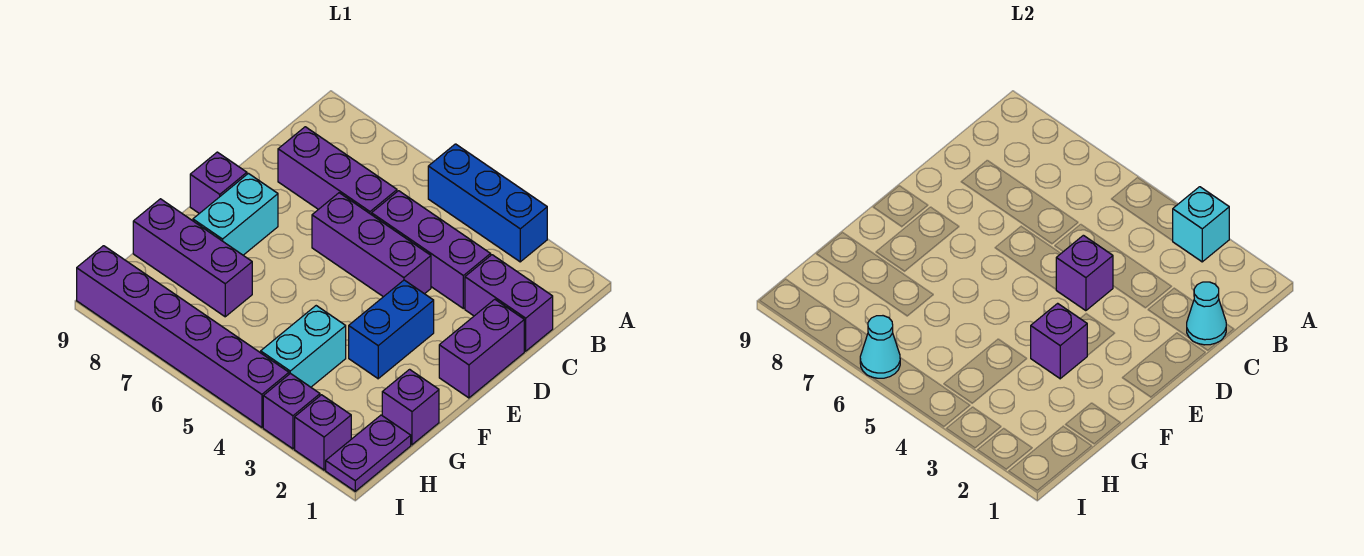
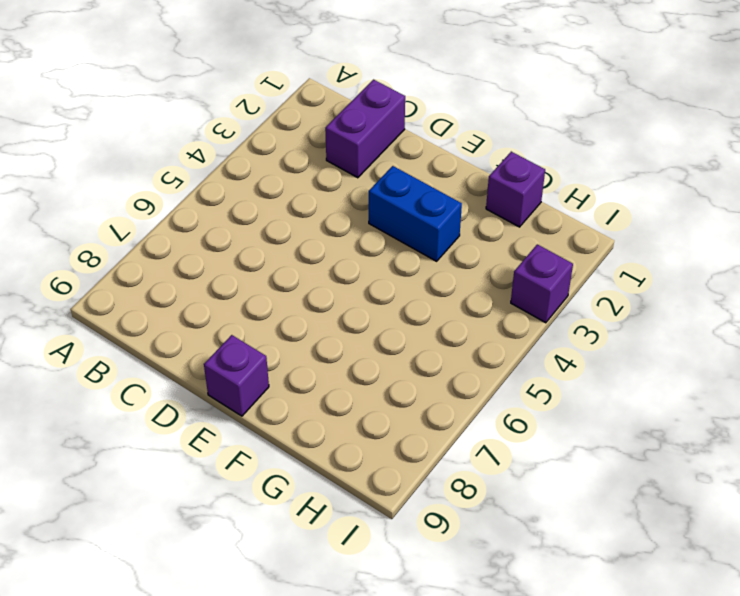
none -> blue brick A3:A5 level 1
none -> purple brick C3:C5 level 1
none -> purple brick C6:C8 level 1

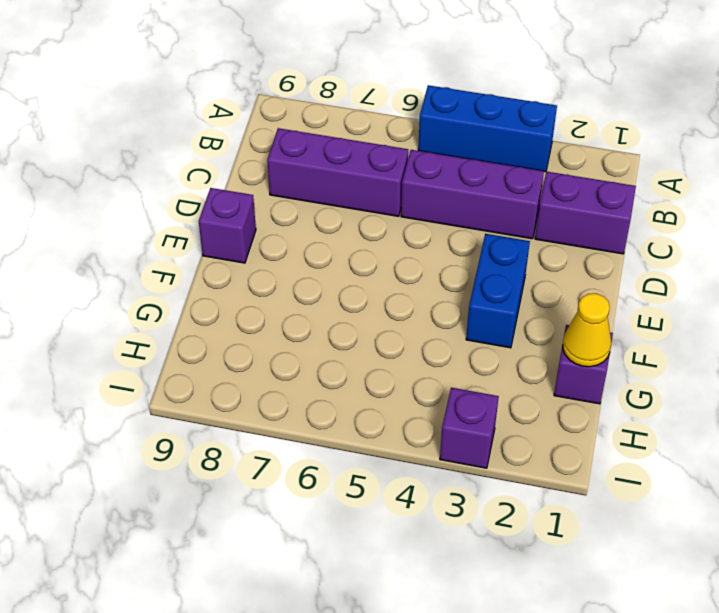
yellow cone G1 level 2 -> none
none -> purple brick D1:E1 level 1
none -> purple brick D4:D6 level 1
none -> cyan brick E8:F8 level 1

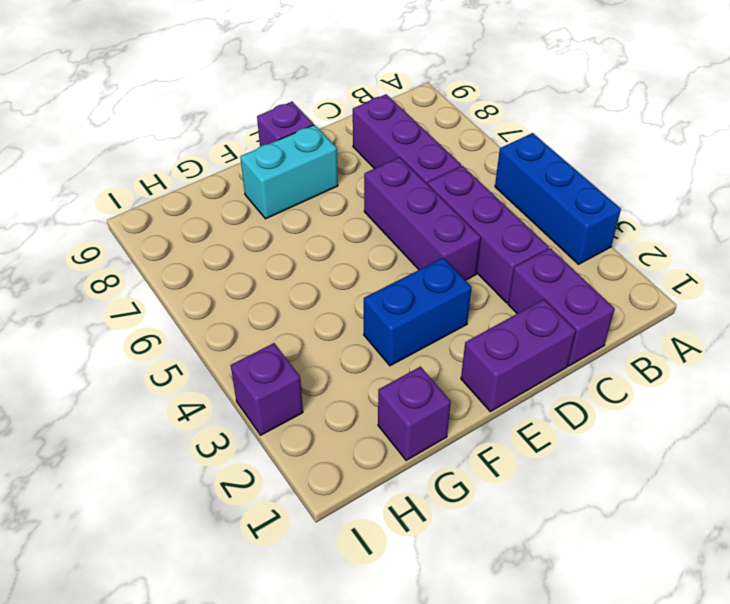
none -> cyan brick G4:H4 level 1
none -> purple brick G7:G9 level 1
none -> purple plate H1:I1 level 1

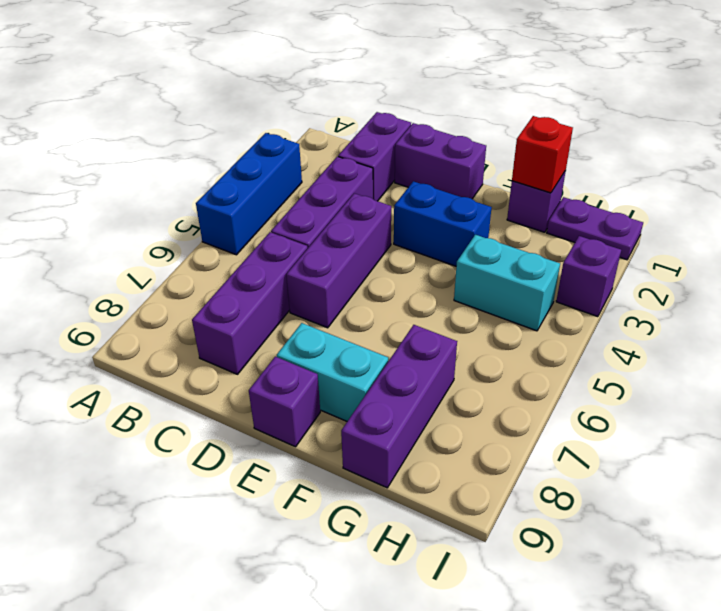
red brick G1 level 2 -> none
none -> purple brick I2 level 1
none -> purple brick I4:I9 level 1
none -> cyan brick A3 level 2

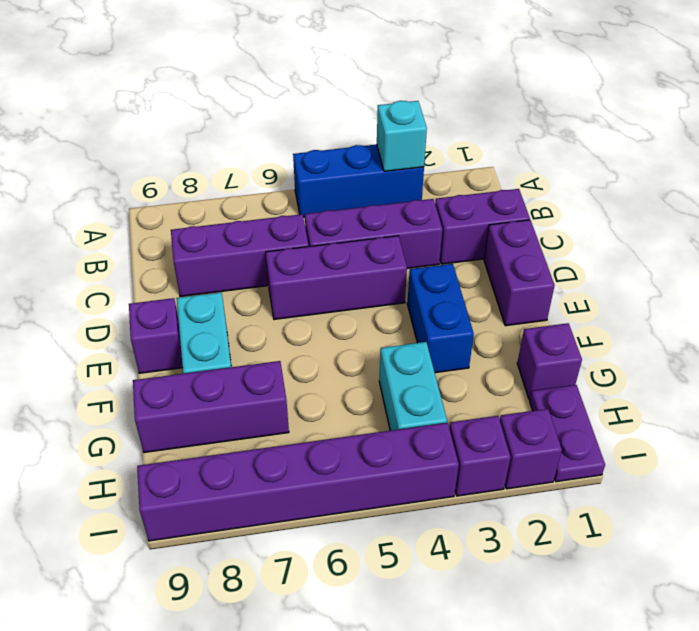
none -> cyan cone C1 level 2
none -> purple brick D4 level 2
none -> purple brick F3 level 2

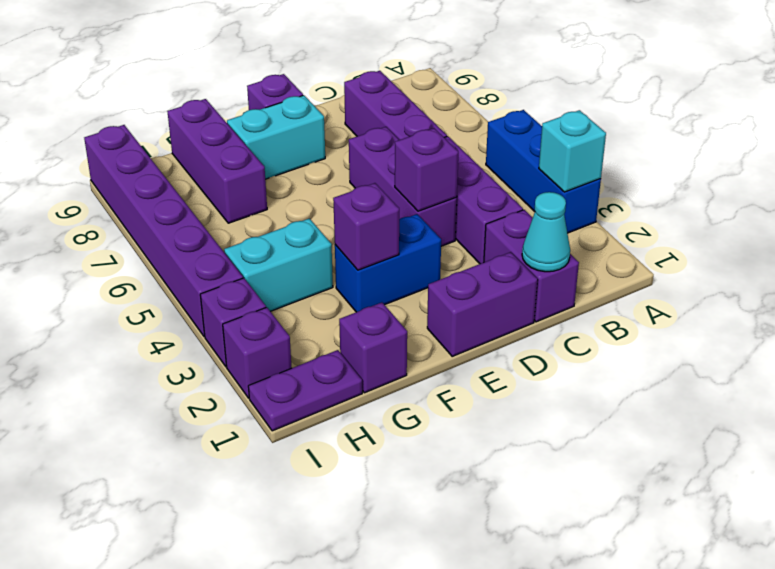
none -> cyan cone I6 level 2

